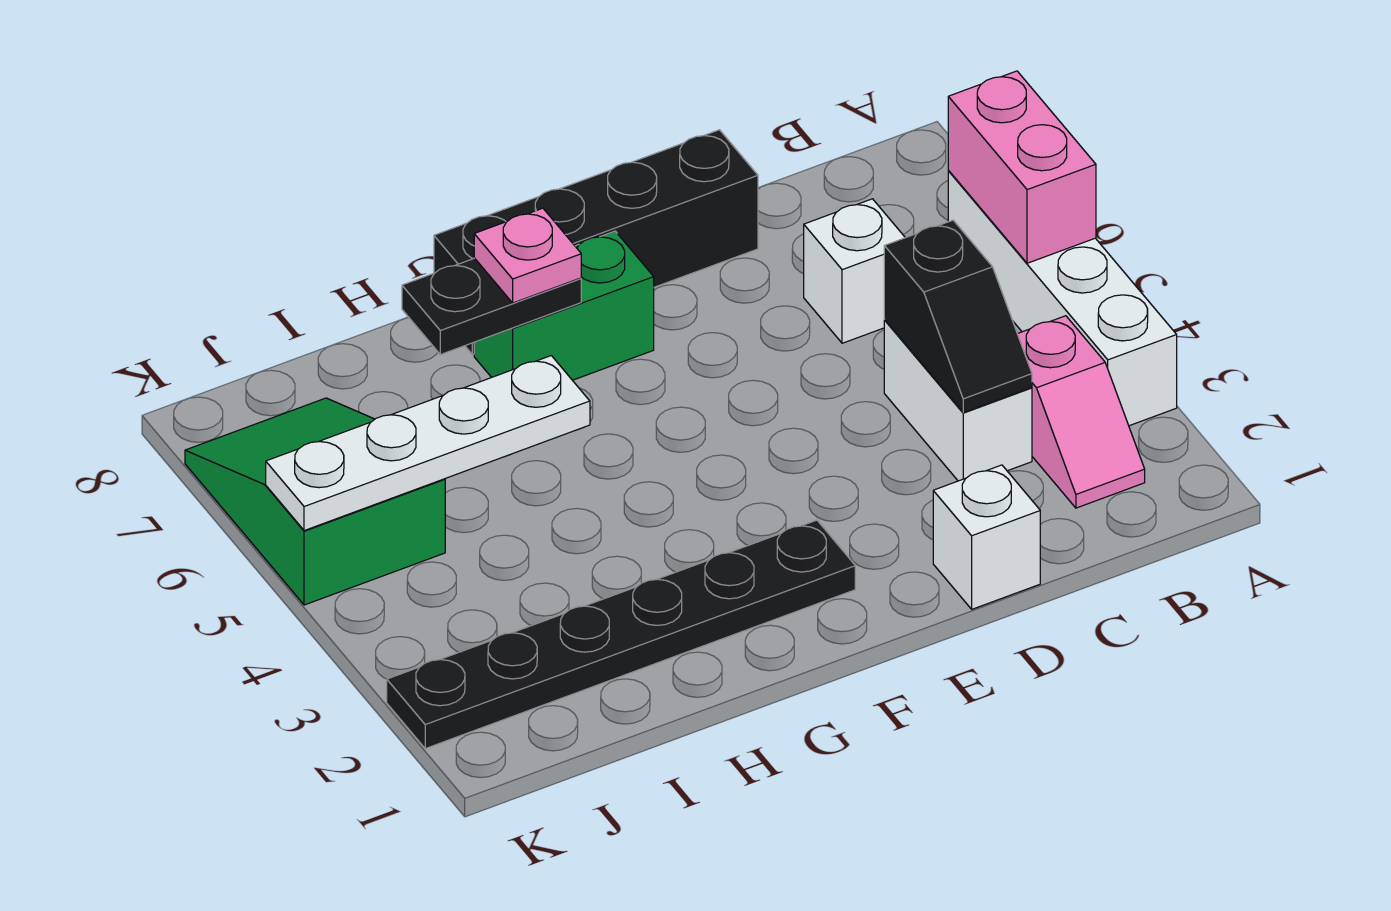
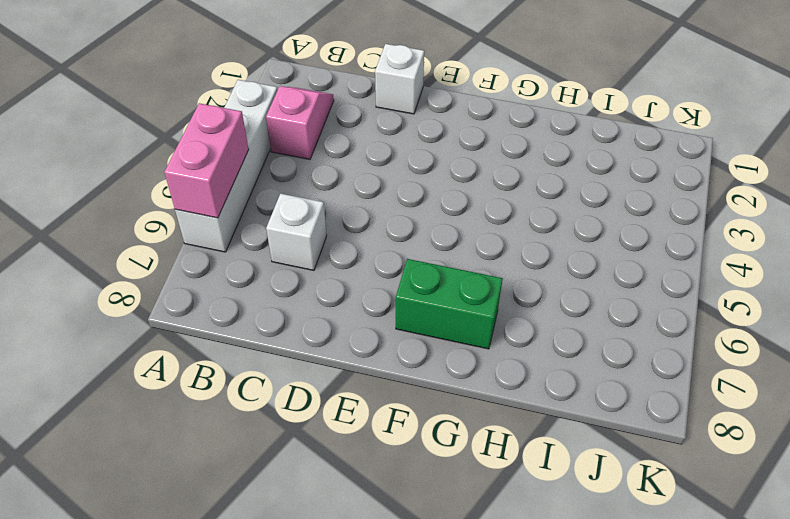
none -> white brick C3:C4 level 1
none -> black brick D8:G8 level 1
none -> black plate F2:K2 level 1

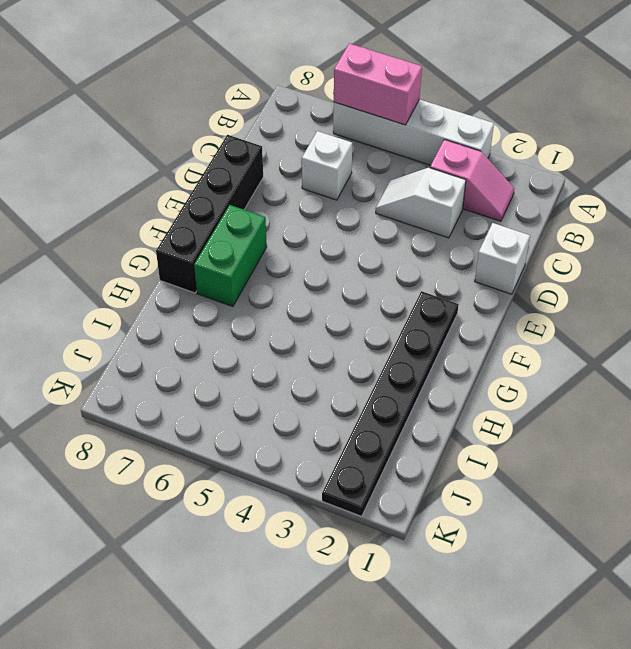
white slope C3:C4 level 1 top 3 -> white brick C3:C4 level 1
none -> green slope J5:K7 level 1 top 5
none -> black slope C3:C4 level 2 top 4
none -> black plate G7:H7 level 2

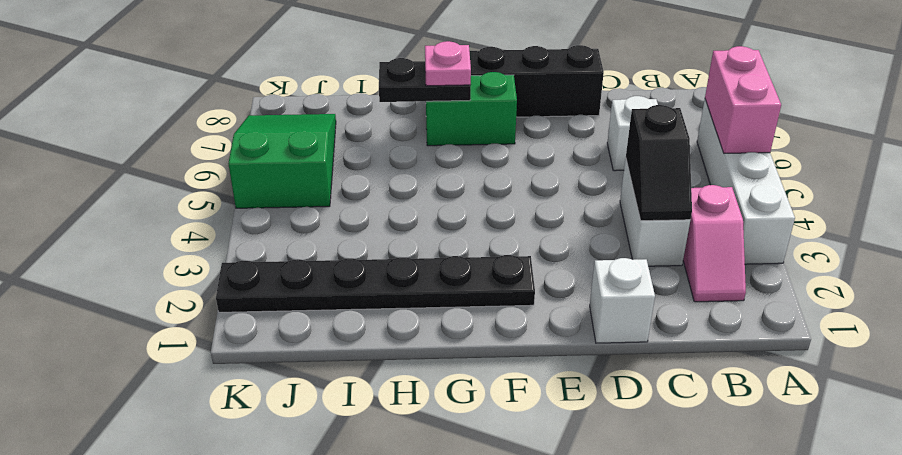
none -> white plate H5:K5 level 2

